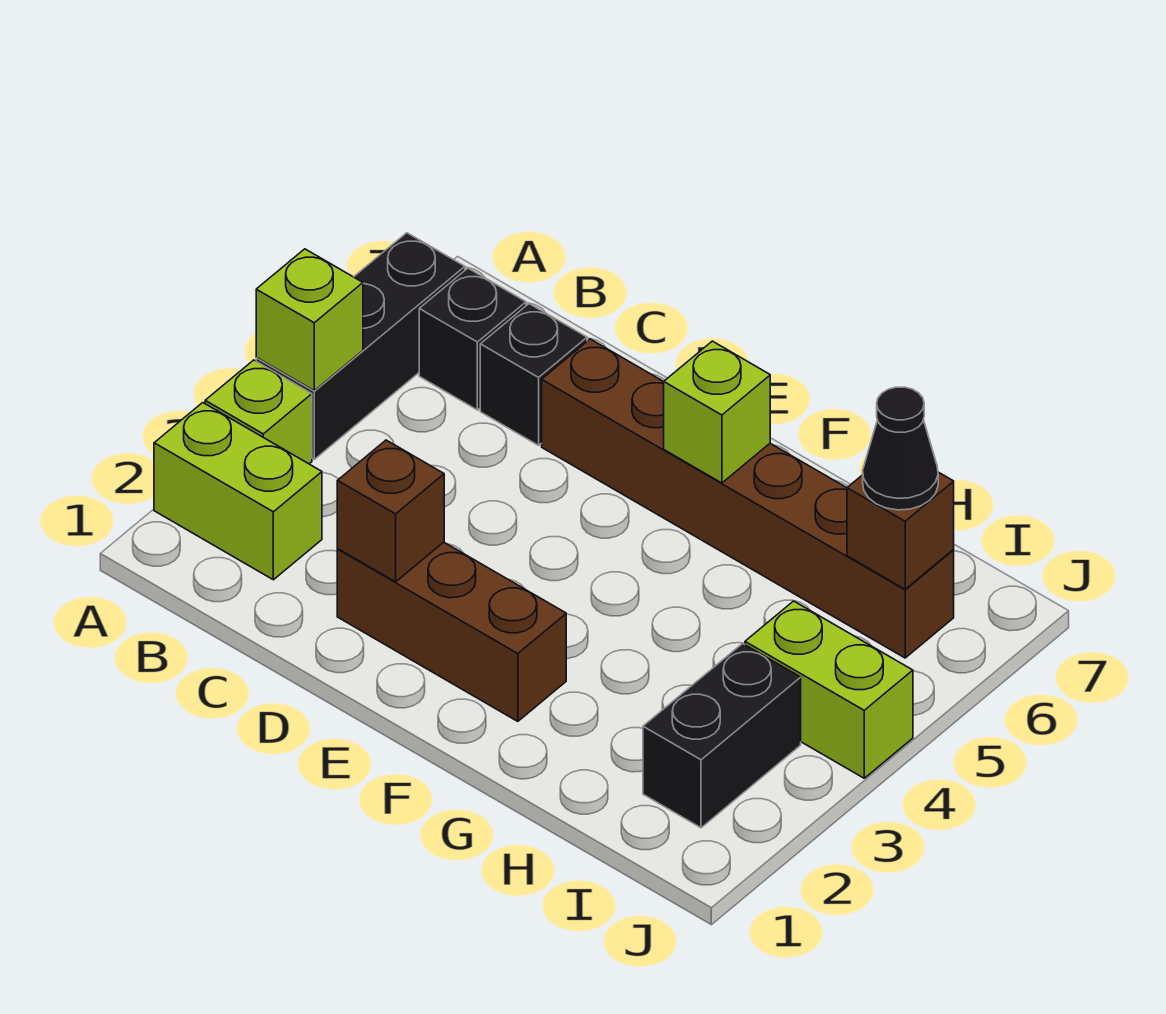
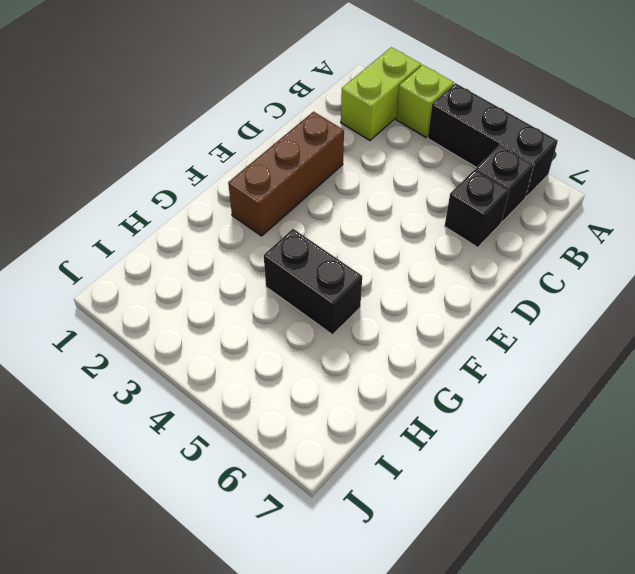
black brick G4:G5 level 1 -> black brick I2:I3 level 1
none -> brown brick D6:I6 level 1
none -> lime brick I4:J4 level 1
none -> lime brick A4 level 2

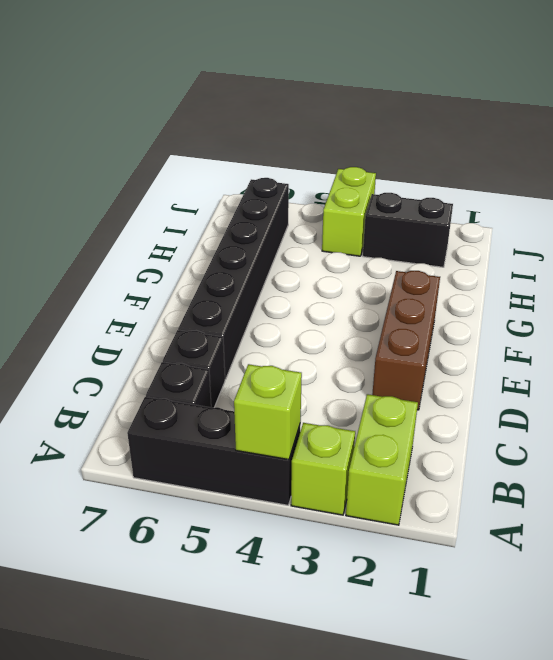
black brick D6:I6 level 1 -> brown brick D6:I6 level 1
none -> brown brick D2 level 2
none -> lime brick F6 level 2
none -> brown brick I6 level 2

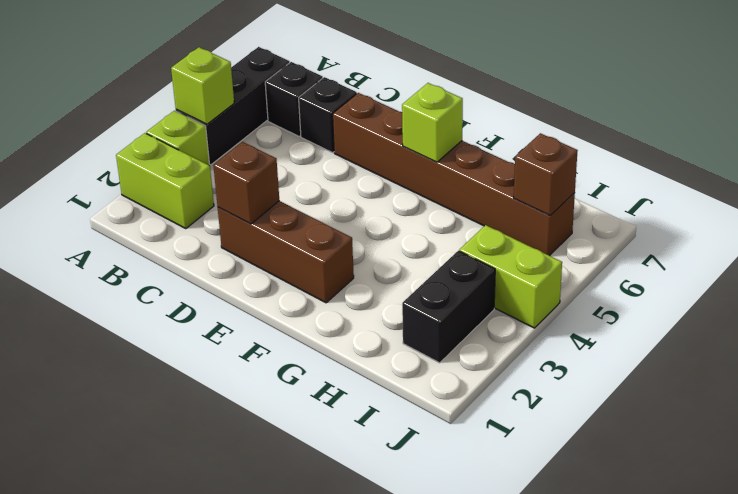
none -> black cone I6 level 3

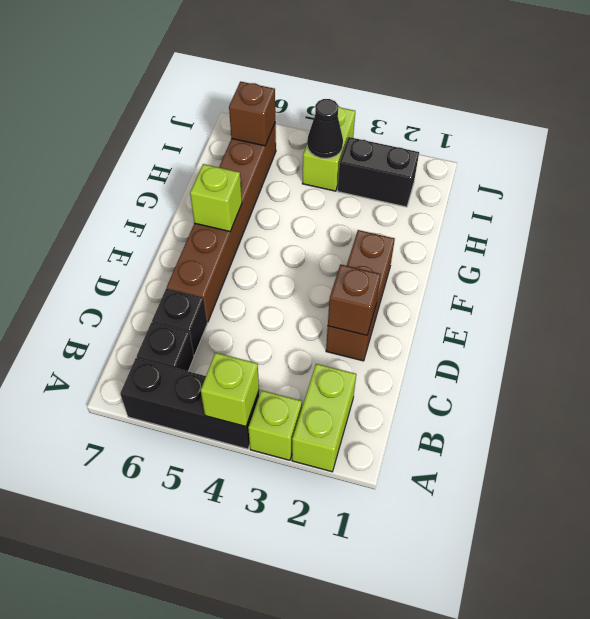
black cone I4 level 2 -> black cone I6 level 3

